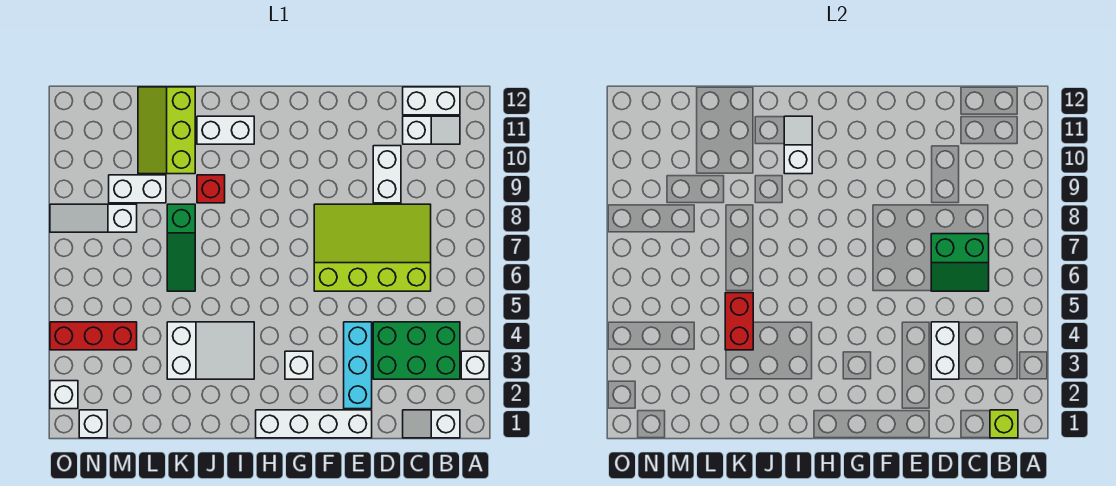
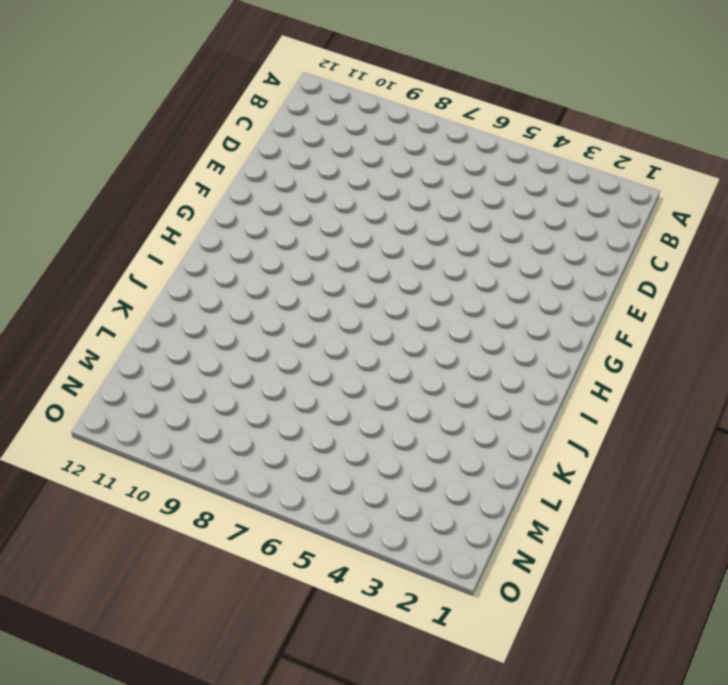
none -> white brick A3 level 1
none -> white slope B1:C1 level 1 top B
none -> green brick B3:D4 level 1

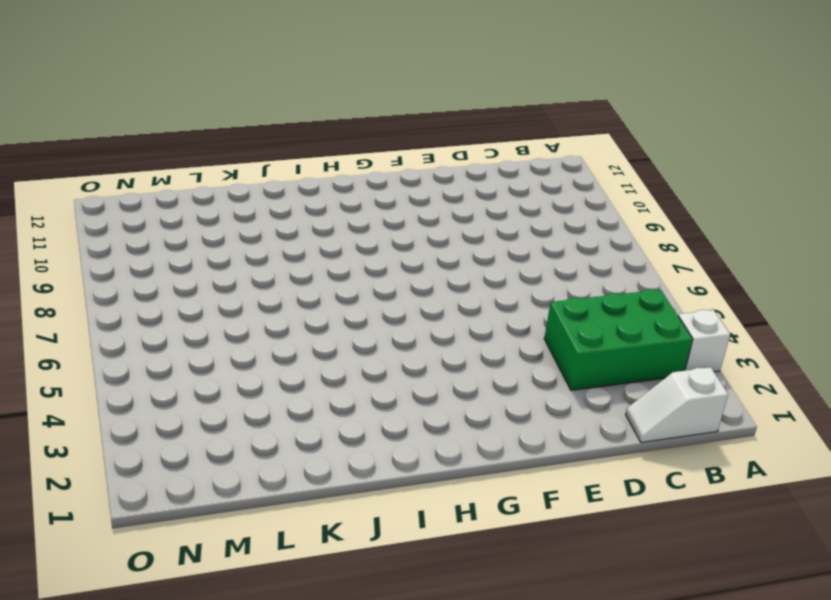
none -> white slope B11:C11 level 1 top C
none -> white brick B12:C12 level 1
none -> lime slope C6:F8 level 1 top 6

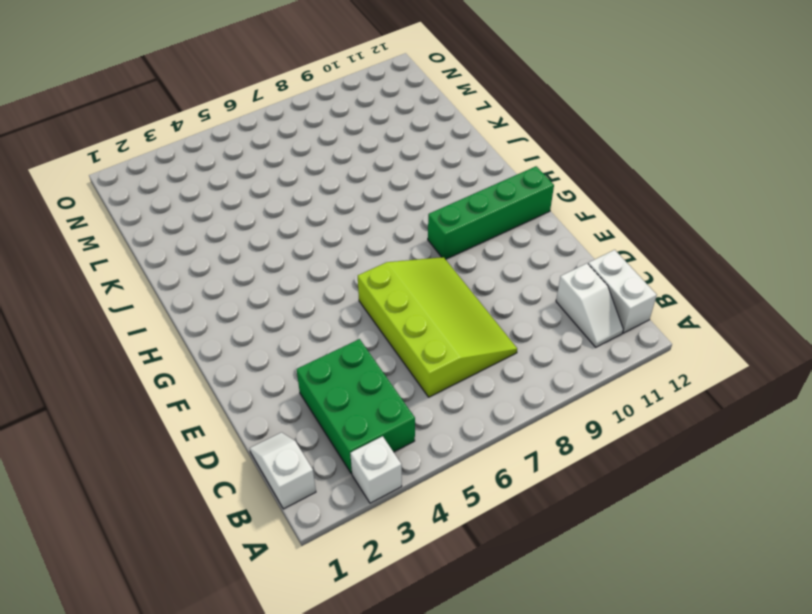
green brick G9:G12 level 1 -> none
none -> white brick D9:D10 level 1
none -> white brick E1:H1 level 1
none -> cyan brick E2:E4 level 1

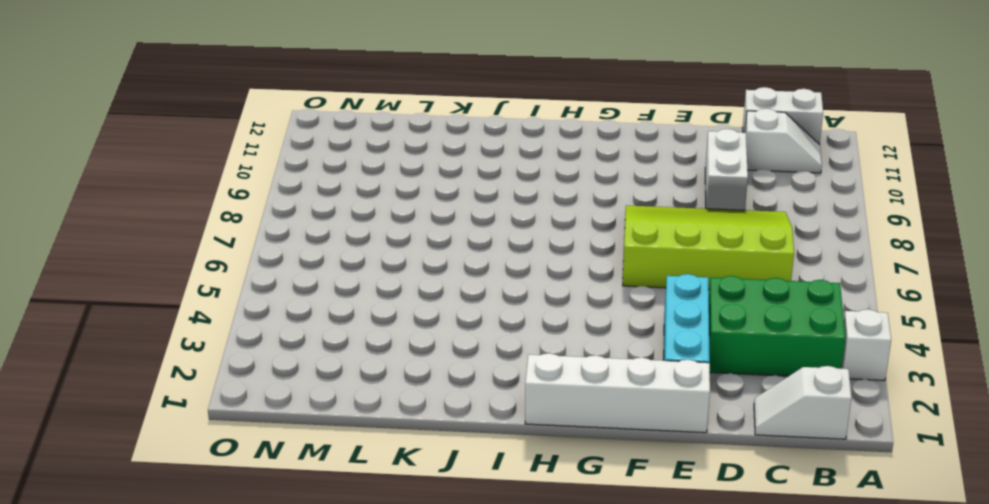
none -> white brick G3 level 1
none -> white slope I3:K4 level 1 top K
none -> white brick I11:J11 level 1

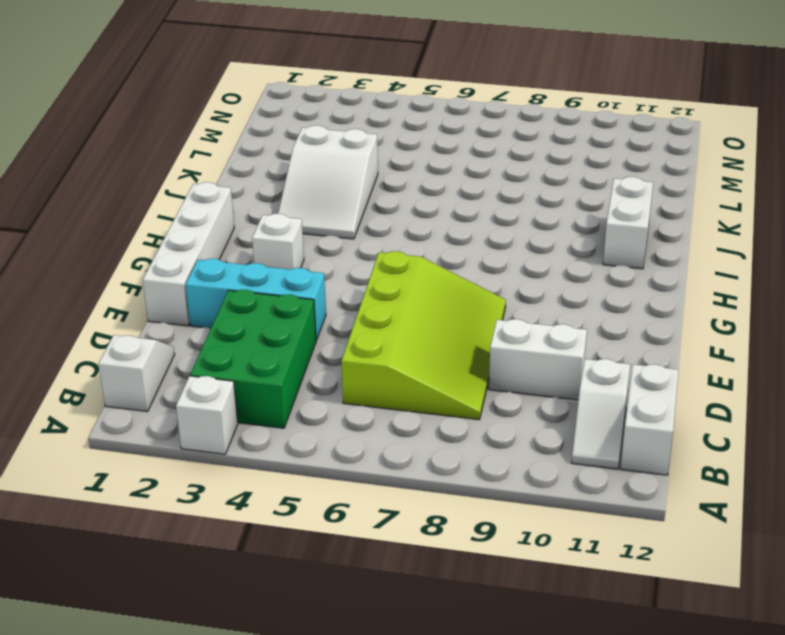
none -> red brick J9 level 1
none -> green slope K6:K8 level 1 top 8
none -> lime slope K10:L12 level 1 top K

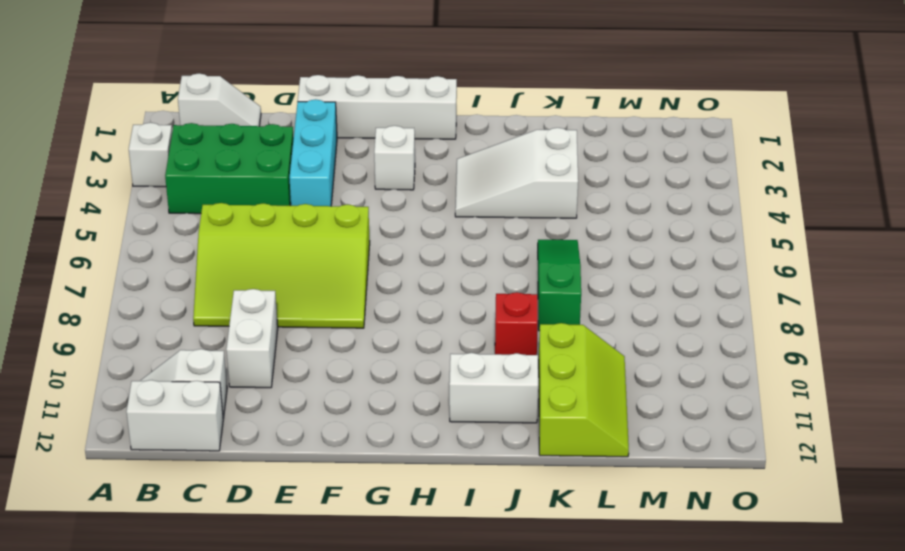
none -> white brick L9:M9 level 1
none -> red brick M4:O4 level 1
none -> white slope M8:O8 level 1 top M

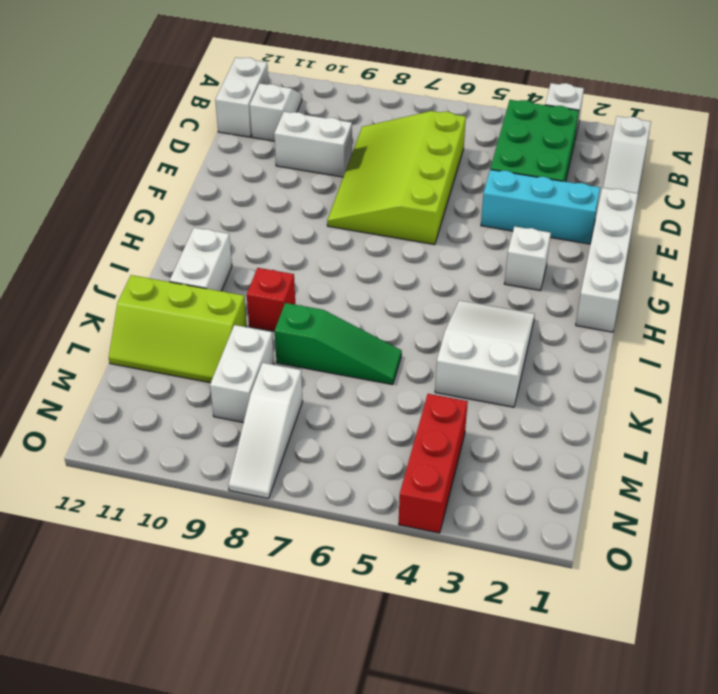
none -> white brick N1 level 1
none -> white brick O2 level 1
none -> lime brick B1 level 2

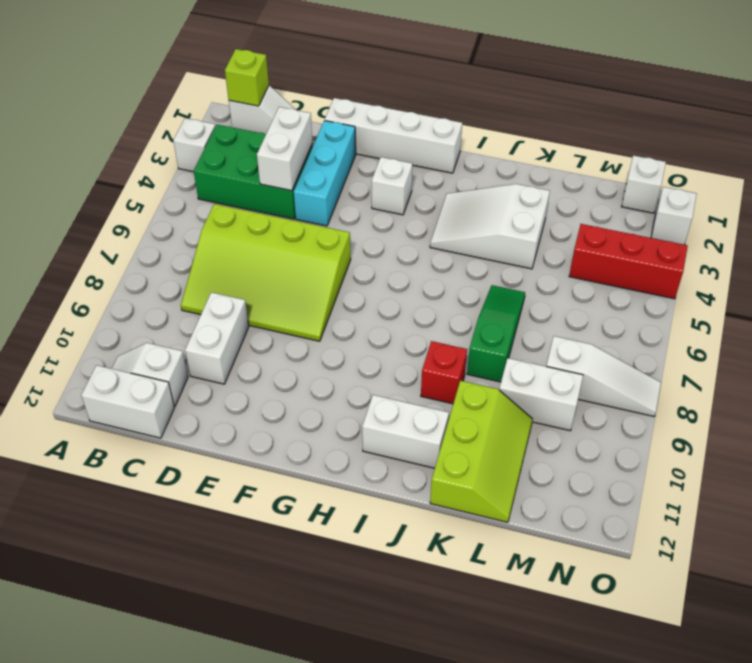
none -> green slope C6:D7 level 2 top 7
none -> white slope I10:I11 level 2 top 10
none -> red brick K4:K5 level 2

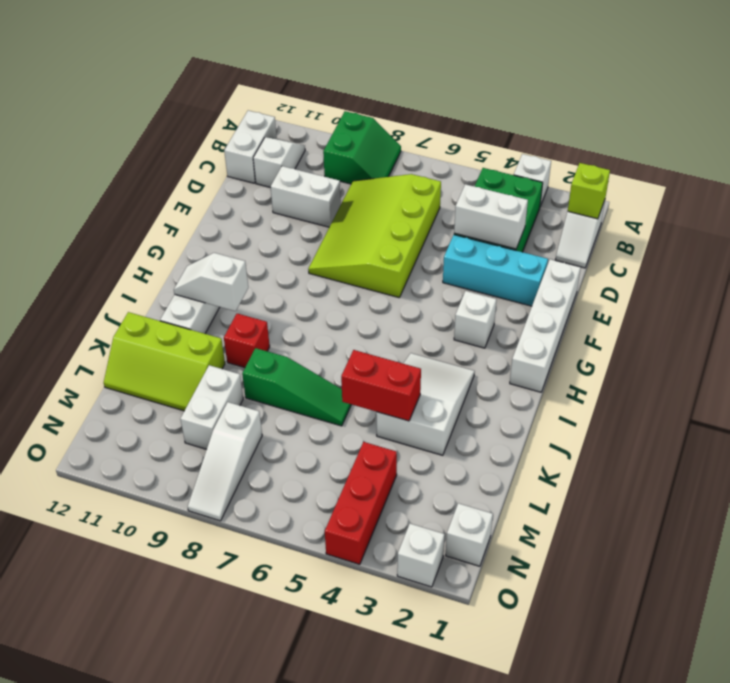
green slope A8:B9 level 1 top 9 -> green slope C6:D7 level 2 top 7

